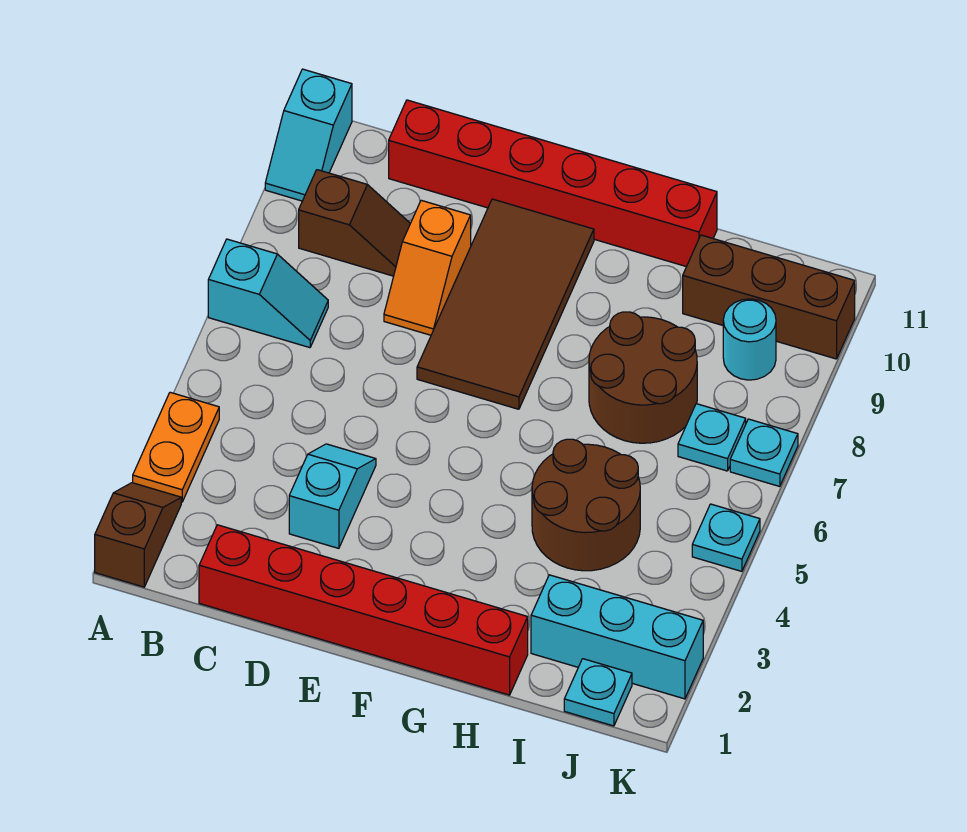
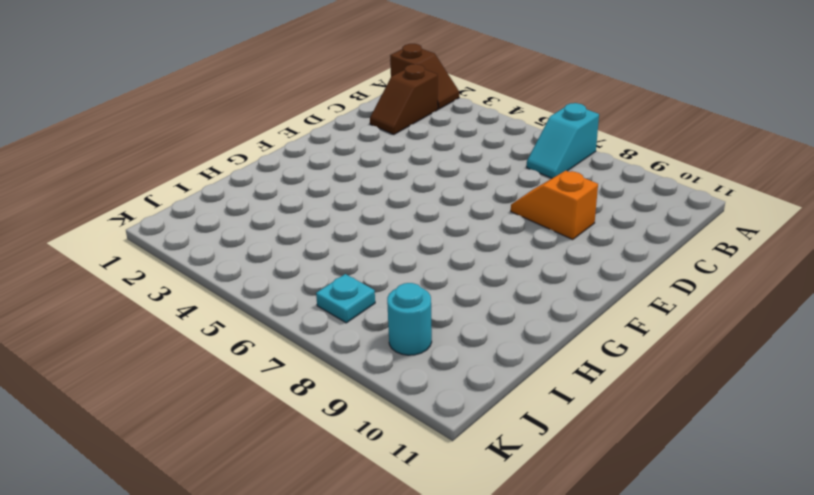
brown slope B2:C2 level 1 top B -> brown slope B9:C9 level 1 top B
none -> orange plate A3:A4 level 1
none -> cyan slope A10:A11 level 1 top 11
none -> red brick C1:H1 level 1

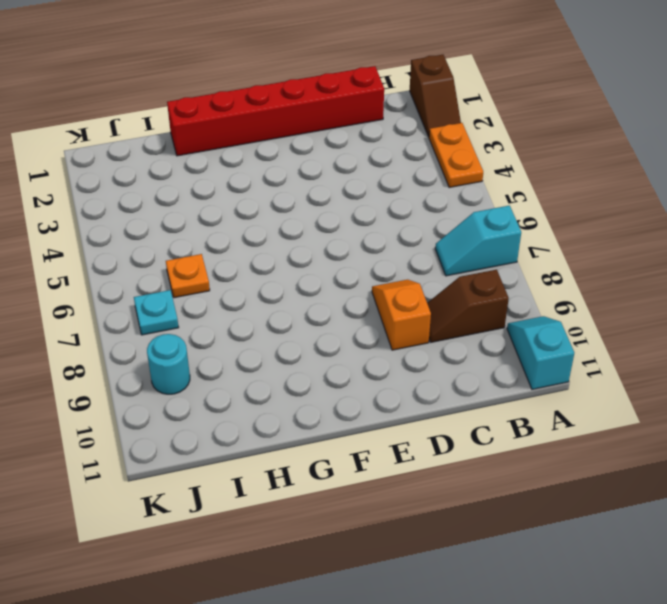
orange plate I6 level 1 -> none
none -> red brick C11:H11 level 1
none -> cyan slope D3:D4 level 1 top 3
none -> brown tile E7:F10 level 1

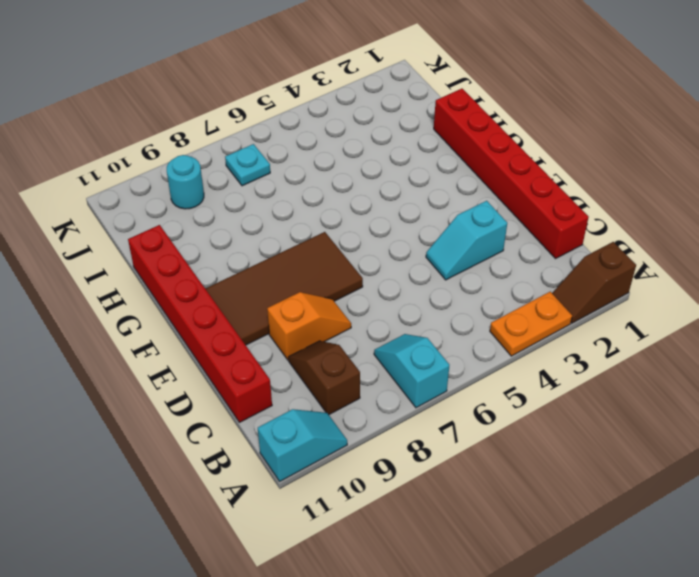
none -> brown round brick H4:I5 level 1
none -> brown round brick H7:I8 level 1
none -> cyan brick I2:K2 level 1

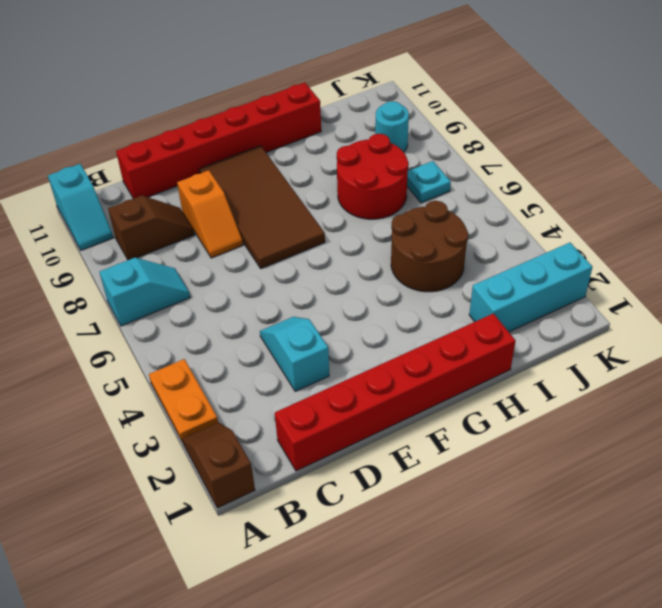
red round brick H7:I8 level 1 -> brown round brick H7:I8 level 1
none -> brown brick I10:K10 level 1
none -> cyan plate J1 level 1
none -> cyan plate K5 level 1

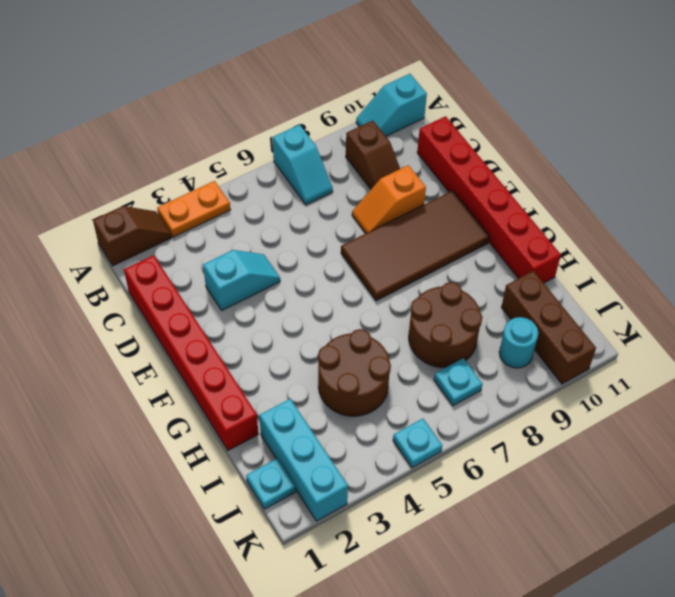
none -> cyan plate K7 level 1

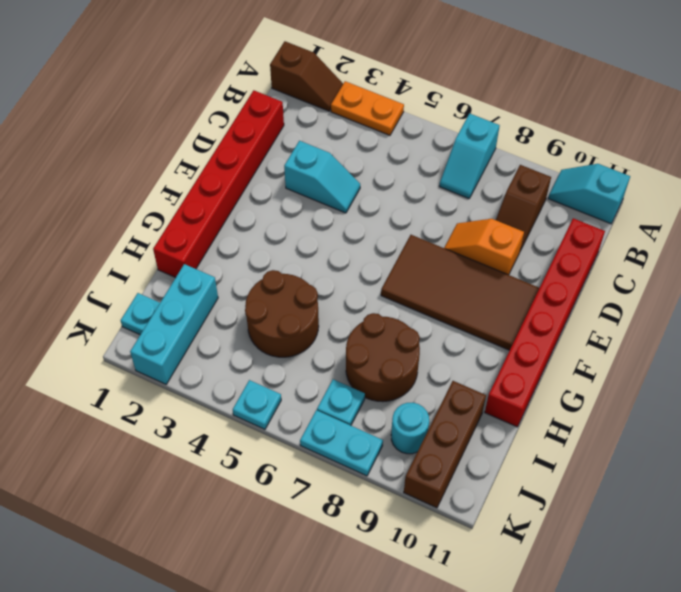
cyan plate K7:K8 level 1 -> cyan plate K7 level 1

